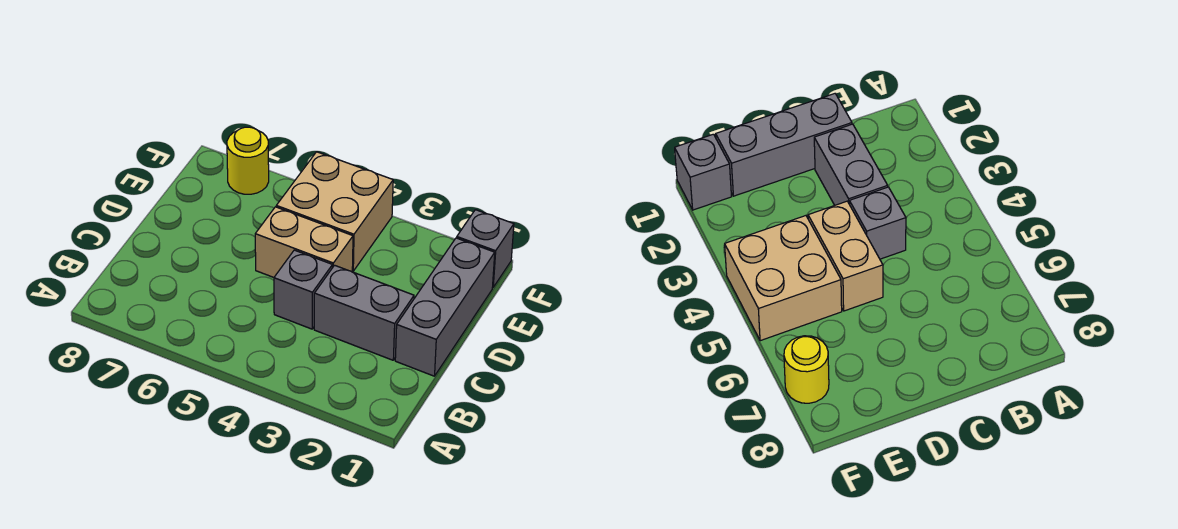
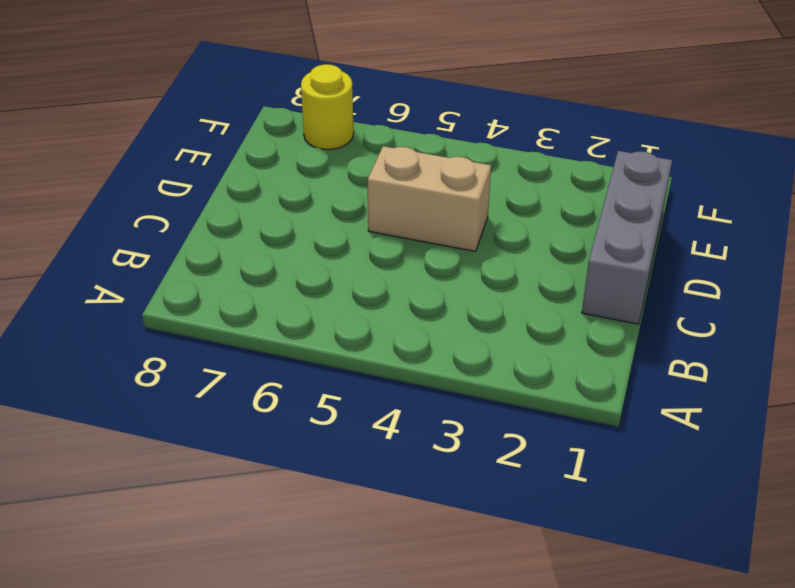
none -> grey brick C2:C3 level 1
none -> grey brick C4 level 1

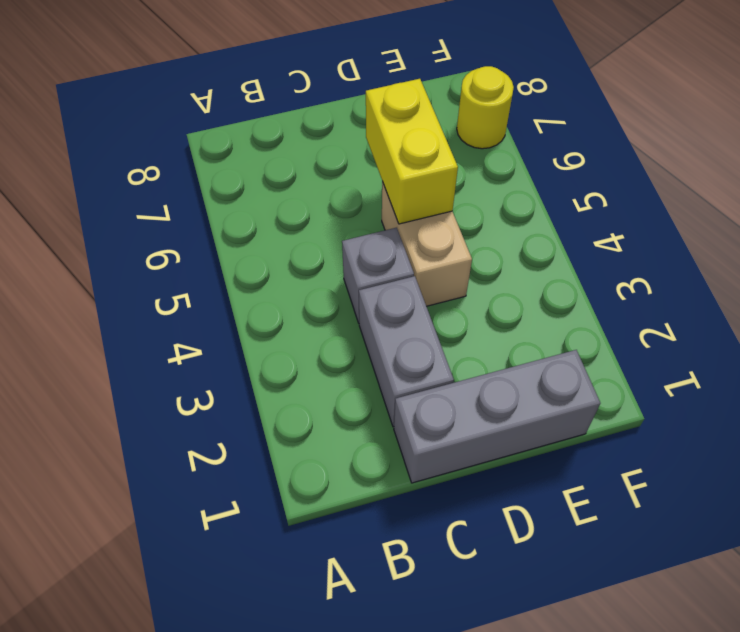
yellow brick D5:D6 level 2 -> none
none -> tan brick E4:F5 level 1
none -> grey brick F1 level 1

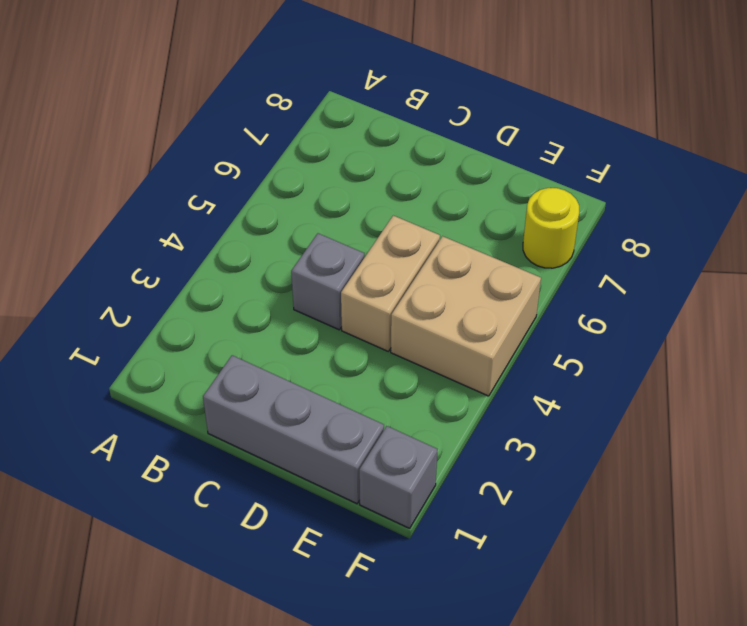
none -> grey brick C2:C3 level 1

